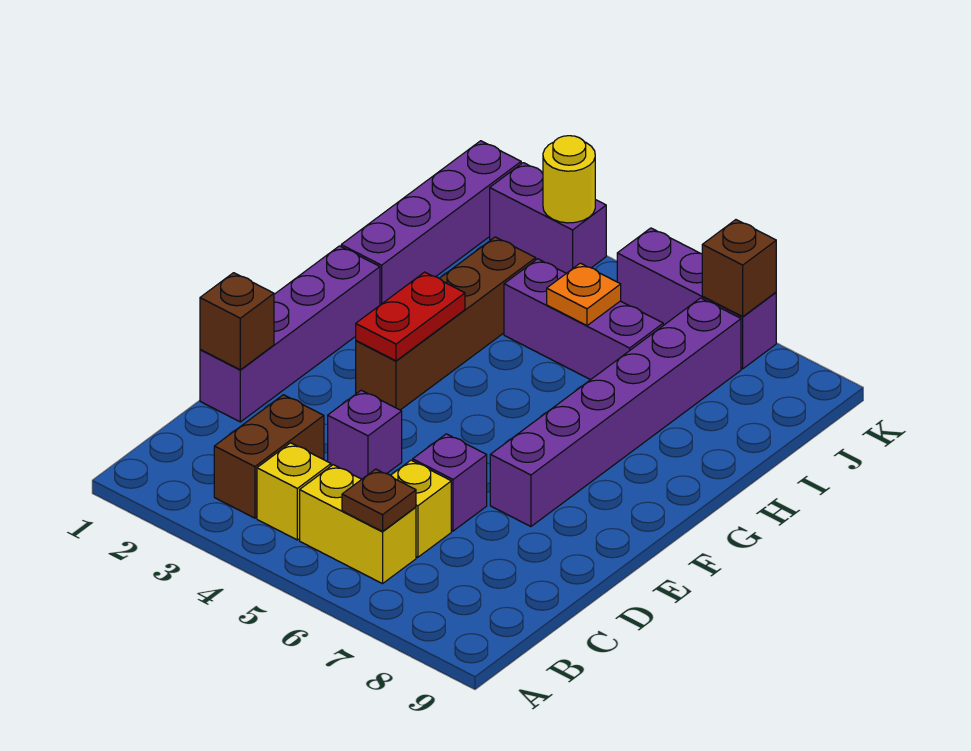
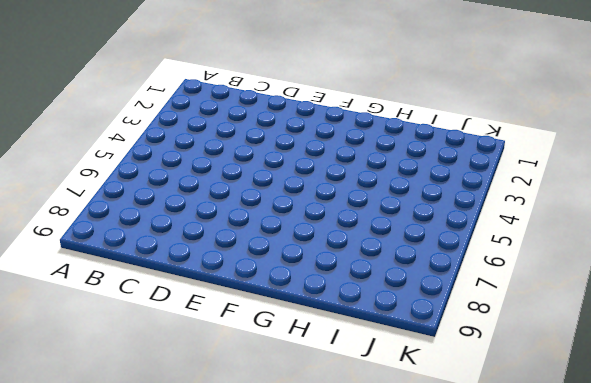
none -> brown brick B3:C3 level 1
none -> yellow brick B4 level 1
none -> yellow brick B5:B6 level 1

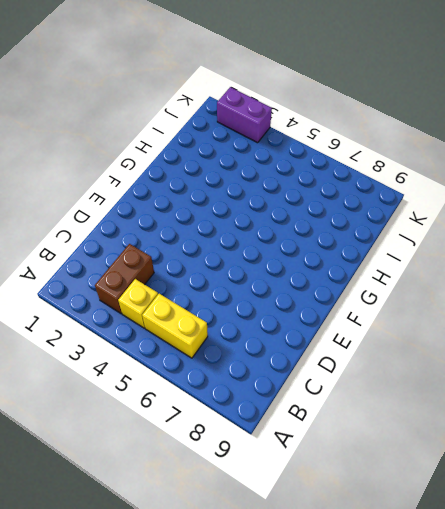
none -> yellow brick C6 level 1
none -> purple brick D1:G1 level 1
none -> purple brick D4 level 1

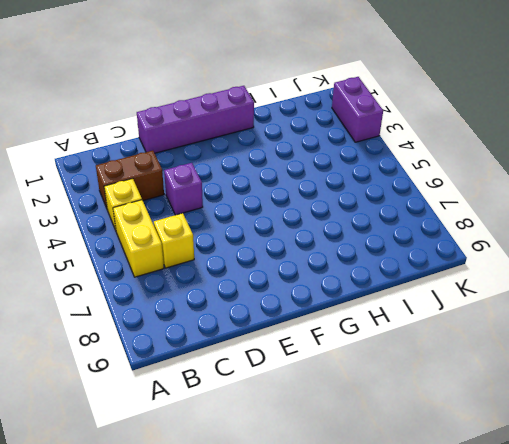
none -> purple brick D6 level 1
none -> purple brick E7:J7 level 1
none -> brown brick F3:I3 level 1

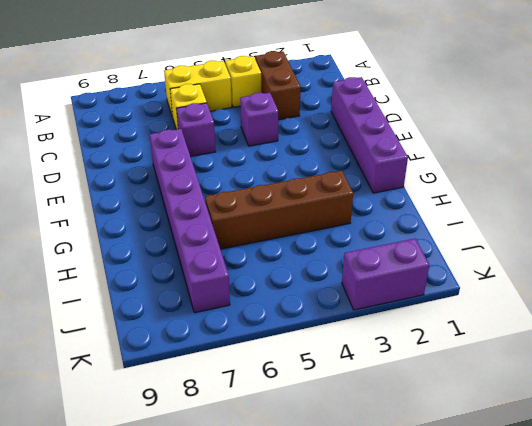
brown brick H3:H6 level 1 -> brown brick F3:I3 level 1
none -> purple brick H1:K1 level 1
none -> purple brick I4:I6 level 1
none -> purple brick K5:K7 level 1

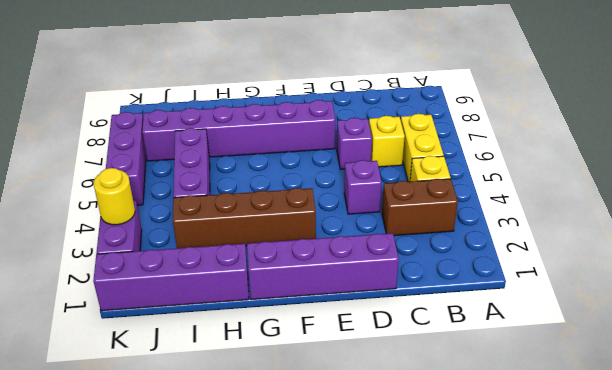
none -> brown plate B6 level 2
none -> brown brick D1 level 2
none -> red plate F3:G3 level 2

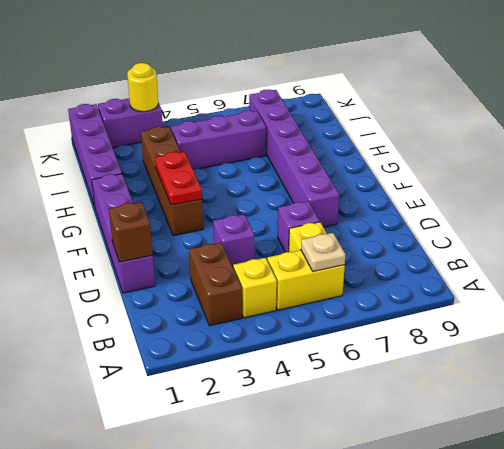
tan plate B6 level 2 -> brown plate B6 level 2
none -> purple brick K5:K7 level 1
none -> orange plate I5 level 2
none -> brown brick K7 level 2

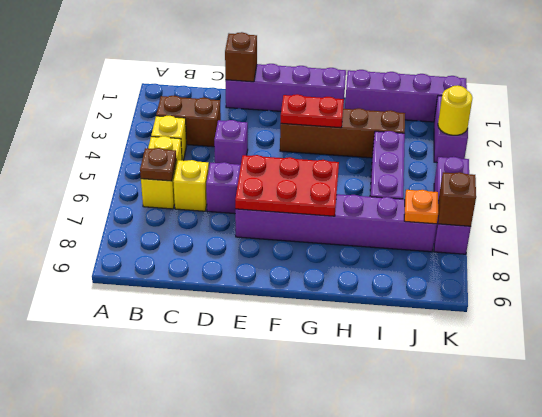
red plate E6:G7 level 2 -> none
orange plate J7 level 2 -> orange plate I5 level 2

